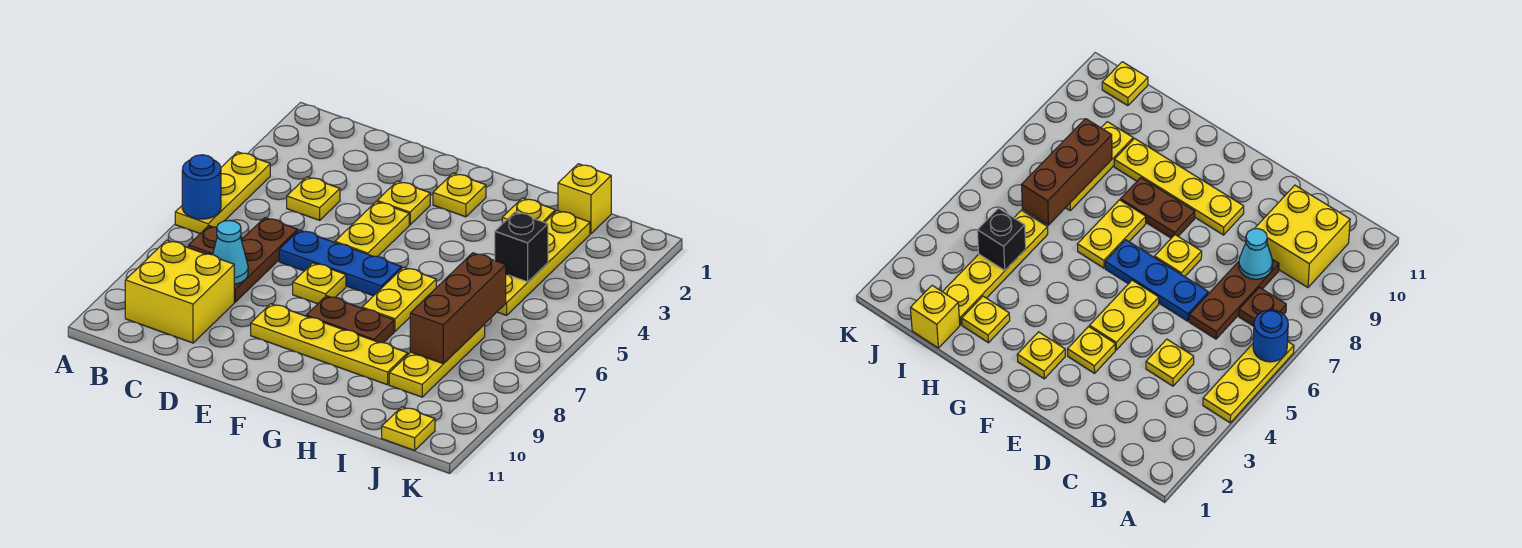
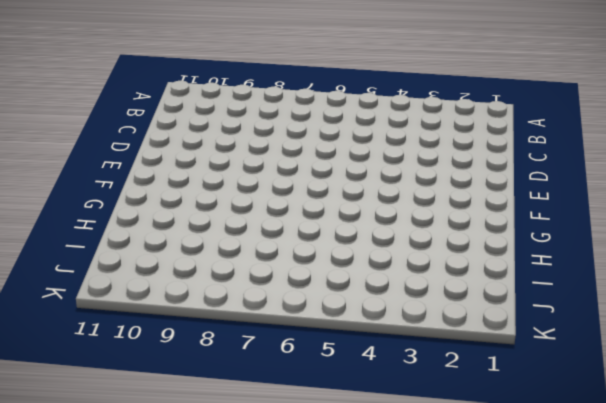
none -> yellow plate A4:A6 level 1
none -> brown plate B7 level 1
none -> yellow brick B9:C10 level 1

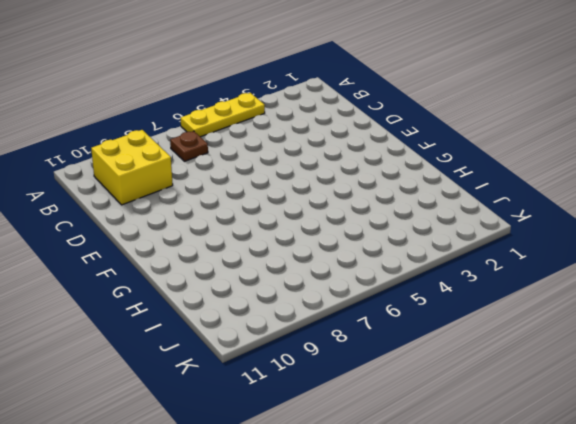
none -> yellow plate C4 level 1
none -> brown plate C6:C8 level 1
none -> blue plate D6:F6 level 1

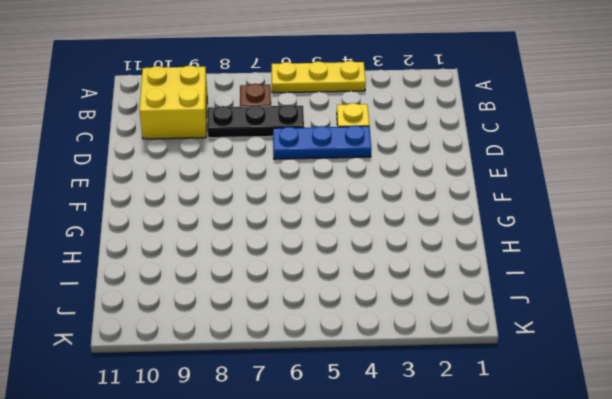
black plate C6:C8 level 1 -> brown plate C6:C8 level 1
blue plate D4:D6 level 1 -> blue plate D6:F6 level 1
none -> yellow plate E3 level 1
none -> yellow plate E4:E5 level 1
none -> yellow plate E7 level 1

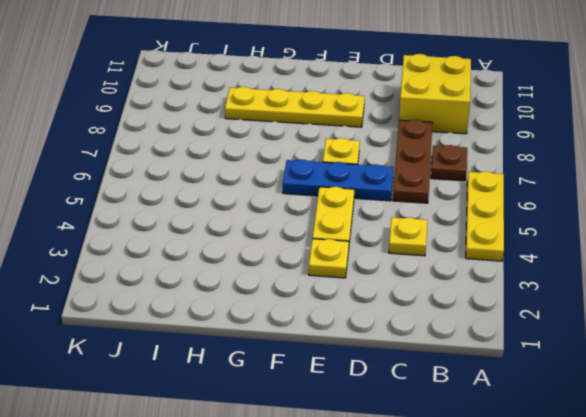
none -> yellow plate F2 level 1
none -> brown plate F8:G8 level 1
none -> yellow plate G6:G7 level 1

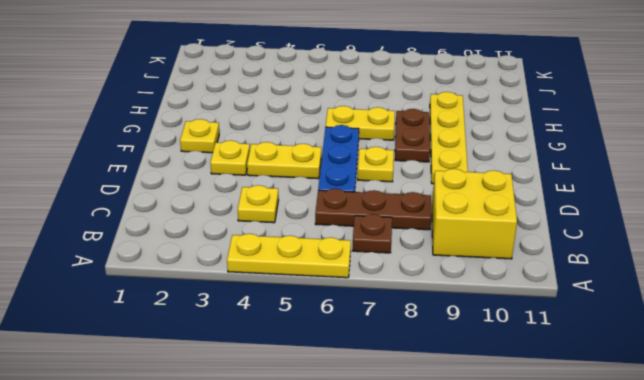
none -> yellow plate H2 level 1
none -> yellow brick I1 level 1
none -> yellow plate I2:I5 level 1

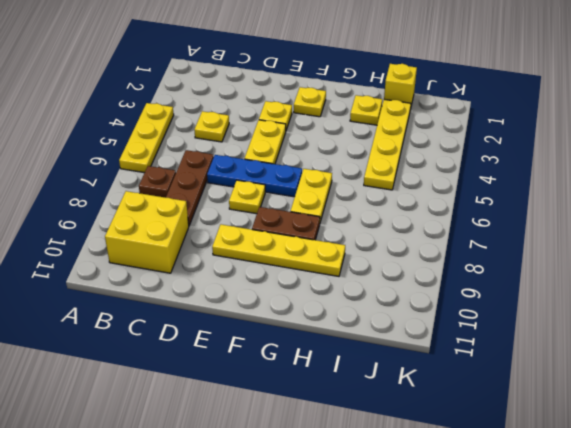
none -> yellow plate I7:I9 level 1
none -> yellow plate J11 level 1
none -> blue round brick A6 level 2

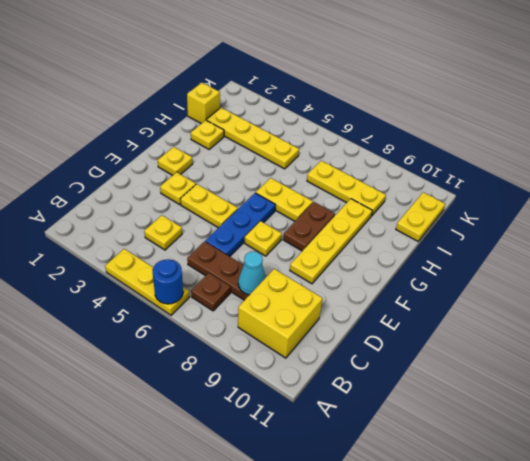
yellow plate I11:J11 level 1 -> yellow plate J11 level 1
none -> black brick I4 level 2
none -> brown brick I6:I8 level 2

